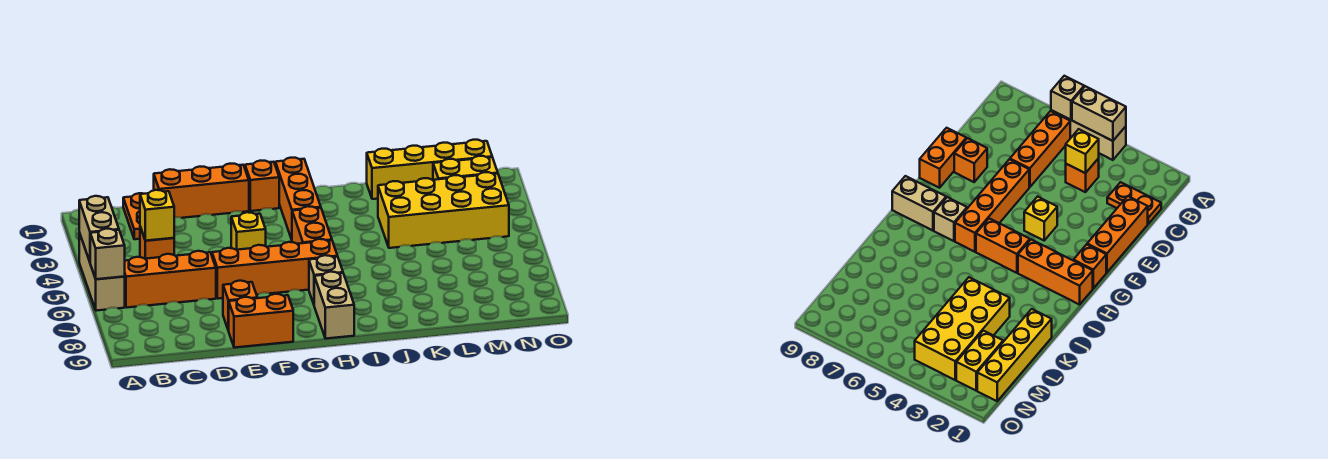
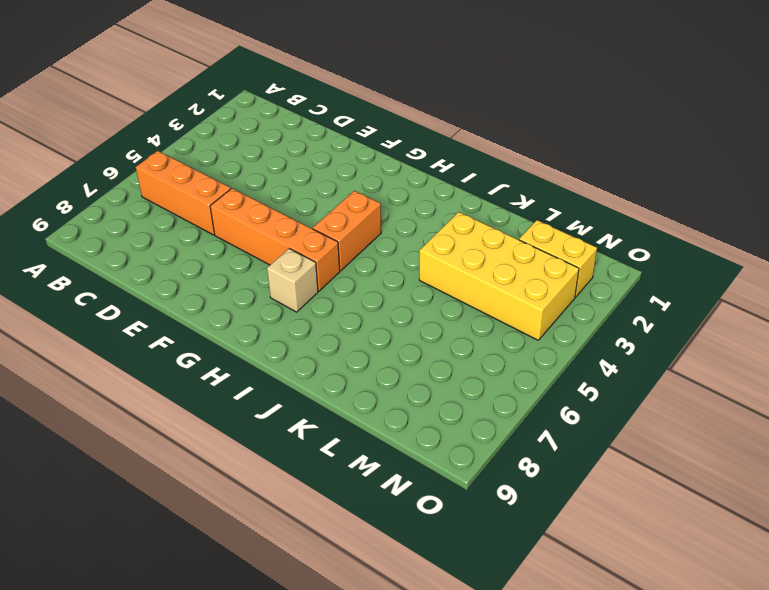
none -> tan brick A4:A6 level 1
none -> orange plate C1:C2 level 1
none -> orange brick C4 level 1

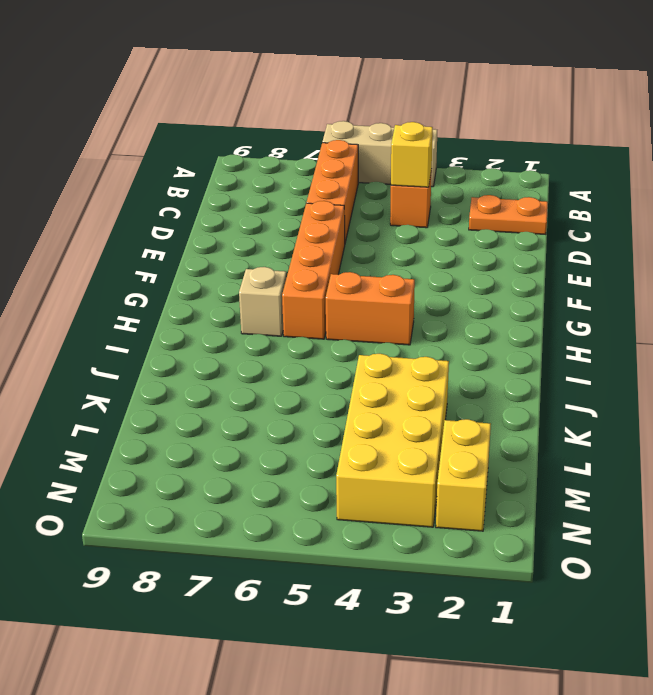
none -> orange brick D1:F1 level 1
none -> orange brick E8 level 1
none -> orange brick E9:F9 level 1

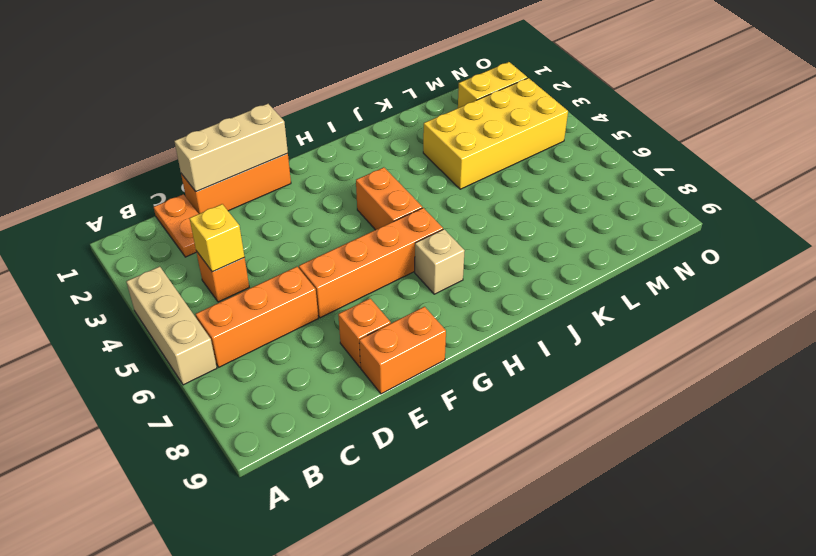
tan brick D1:F1 level 2 -> none
none -> yellow brick F4 level 1
none -> orange brick G1 level 1
none -> orange brick H1:H3 level 1

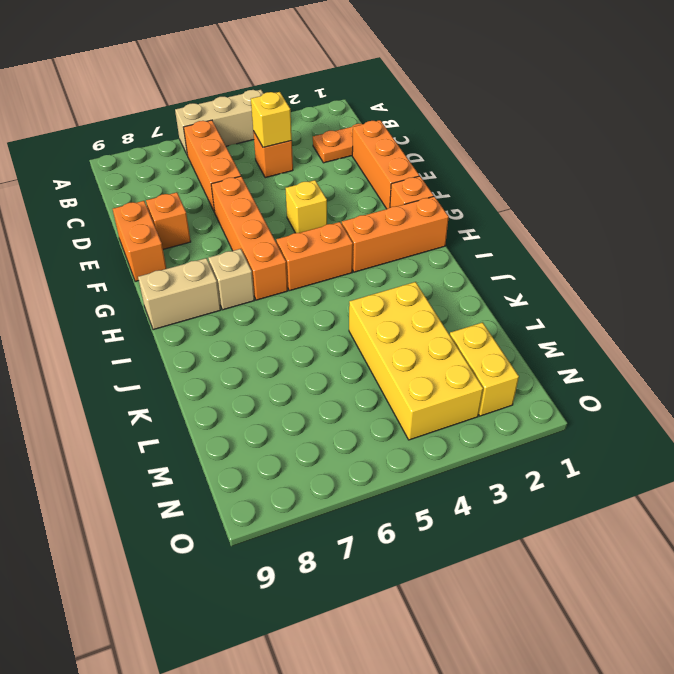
none -> yellow brick K1:N1 level 1
none -> tan brick A4:A5 level 2
none -> tan brick A6 level 2

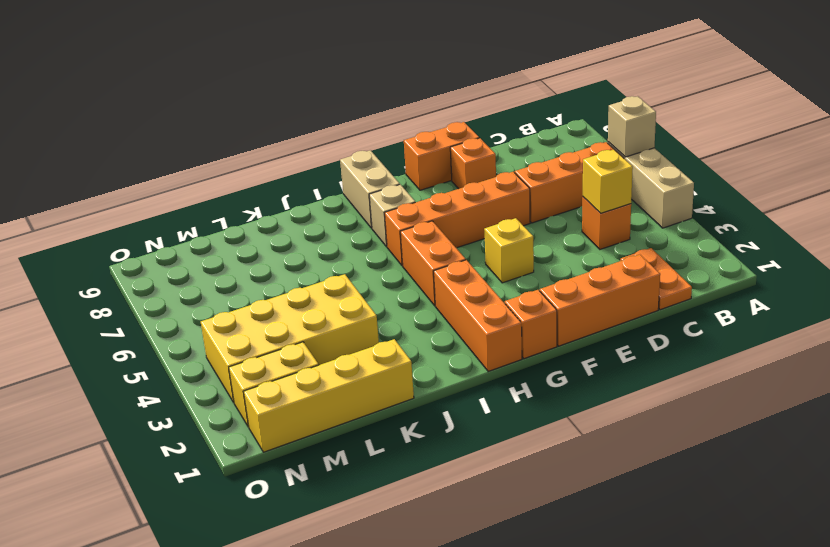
none -> tan brick A4:A5 level 2

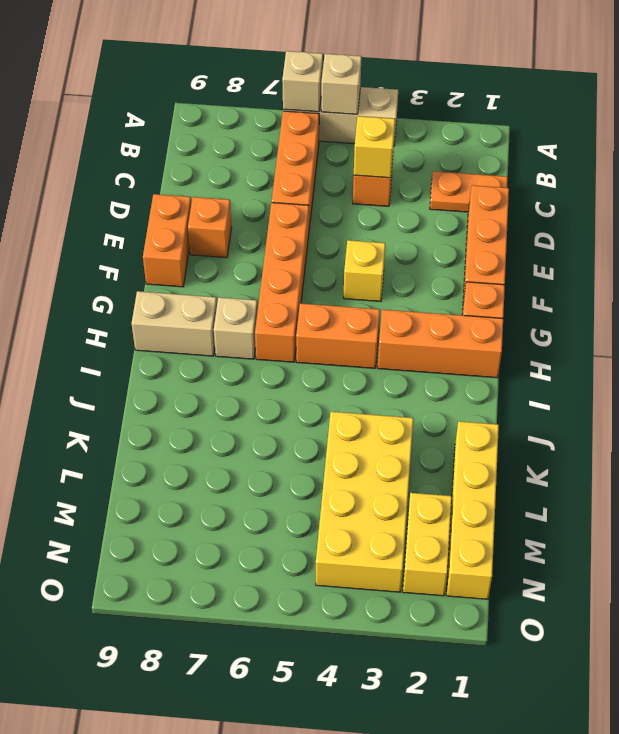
tan brick A5 level 2 -> tan brick A4:A5 level 2

